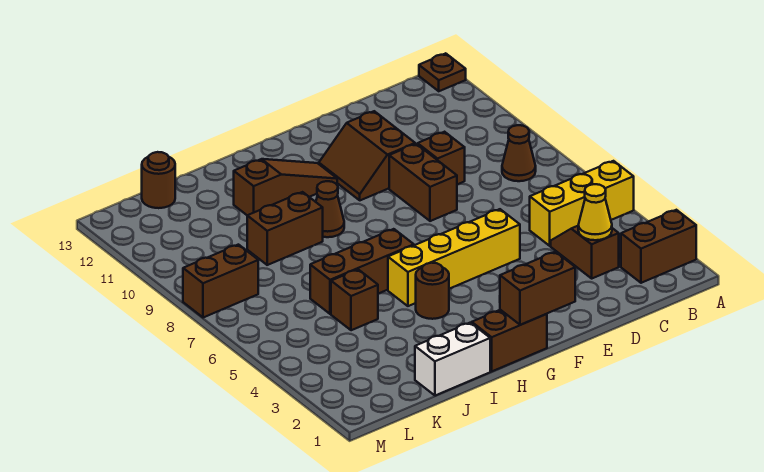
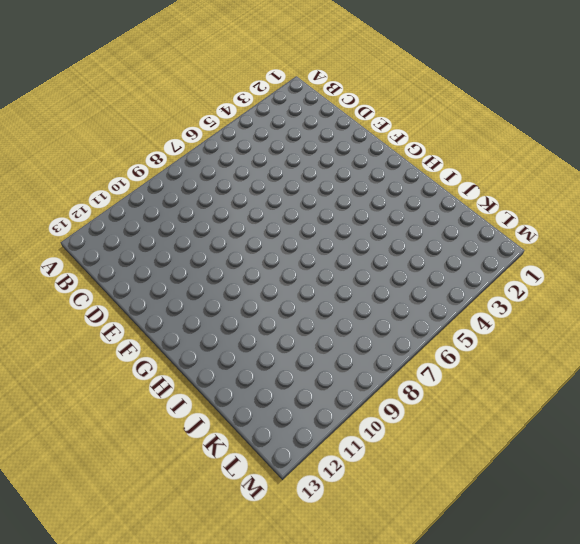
none -> brown brick A2:B2 level 1
none -> yellow brick A5:C5 level 1
none -> brown plate A13 level 1

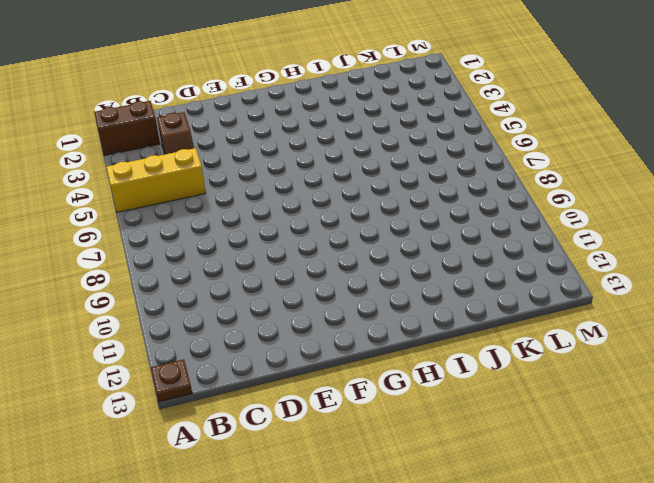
none -> brown cone B8 level 1
none -> brown brick D9 level 1
none -> yellow brick E5:H5 level 1

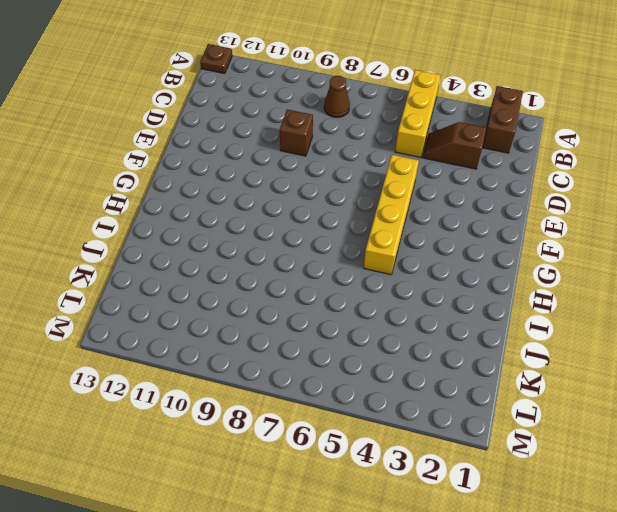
none -> brown brick E8:E9 level 1
none -> brown slope E10:F11 level 1 top E
none -> brown brick G1:H1 level 1

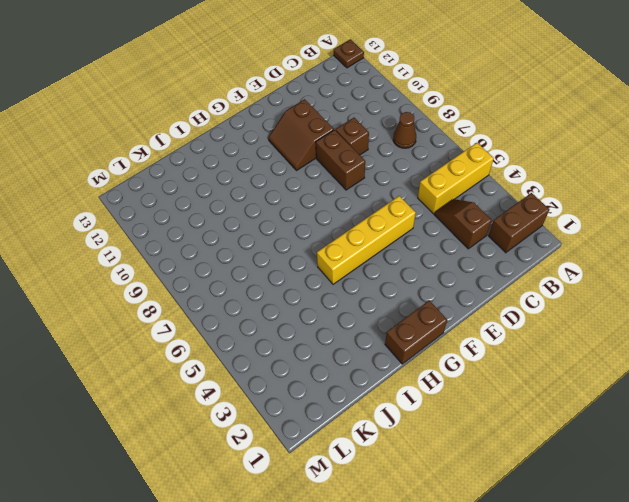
none -> brown slope G11:I11 level 1 top I
none -> brown round brick H4 level 1
none -> brown brick H6:J6 level 1

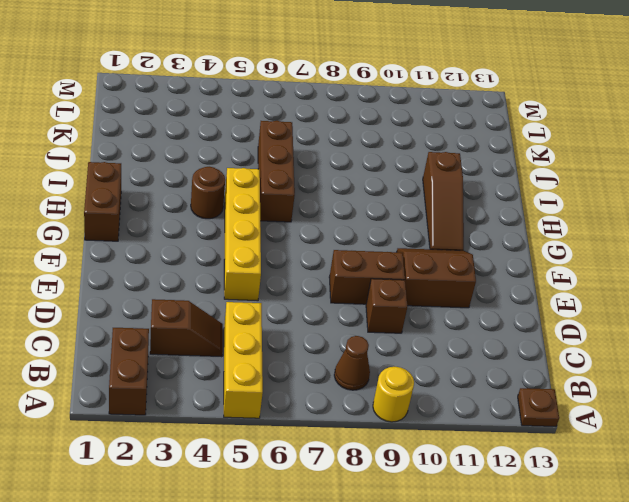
yellow round brick A9 level 1 -> none
none -> brown cone H9 level 1
none -> white brick I1:J1 level 1
none -> brown brick I9:J9 level 1

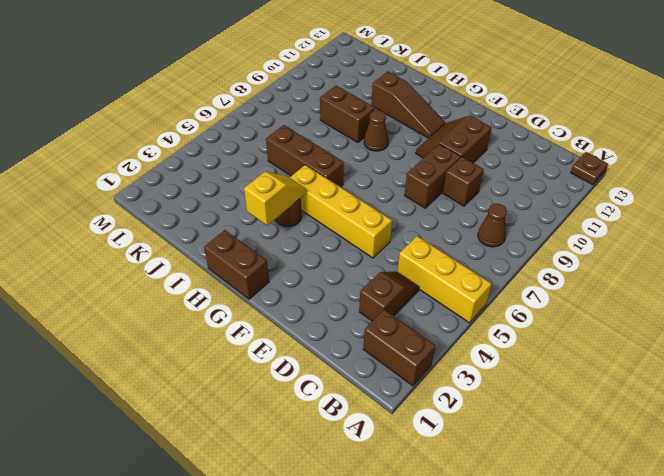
yellow slope H3:H4 level 2 top 3 -> none
none -> white brick I1:J1 level 1
none -> brown brick J5 level 1
none -> brown round brick K13 level 1

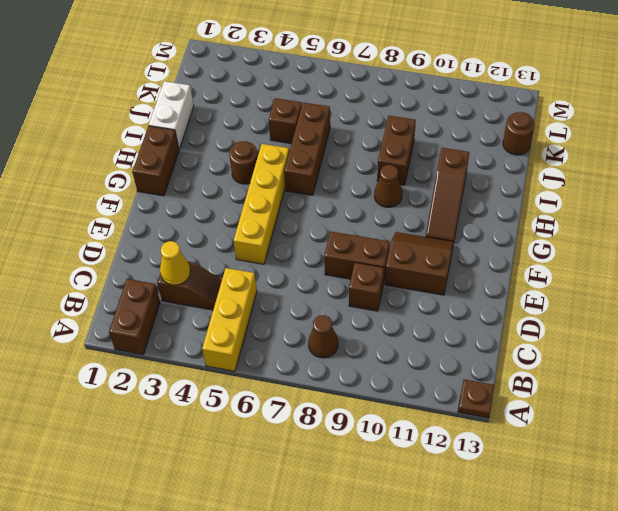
none -> brown brick L8:M8 level 1
none -> brown brick F1:G1 level 2

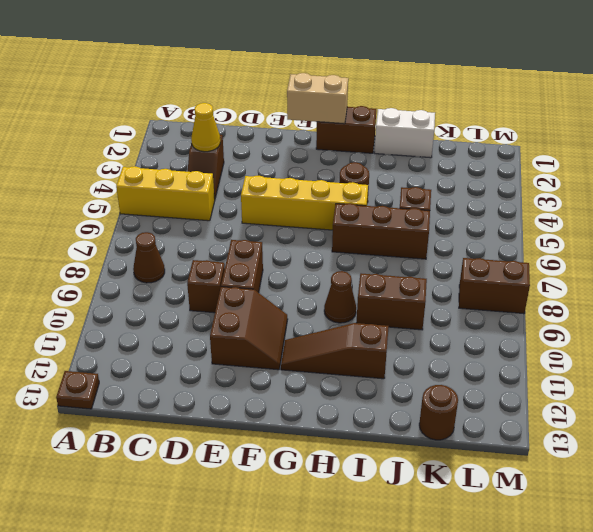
tan brick F1:G1 level 2 -> brown brick F1:G1 level 2
none -> brown brick A2:B2 level 1

